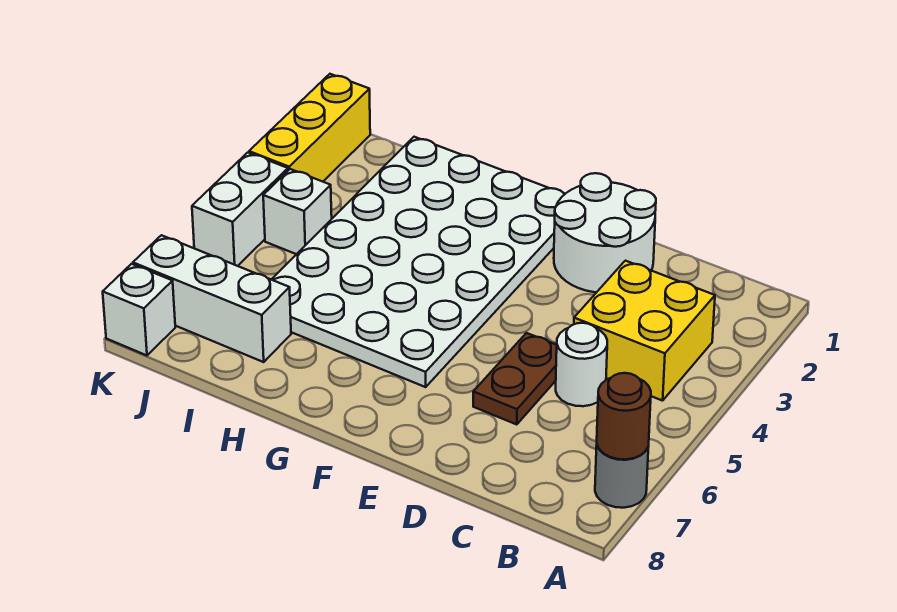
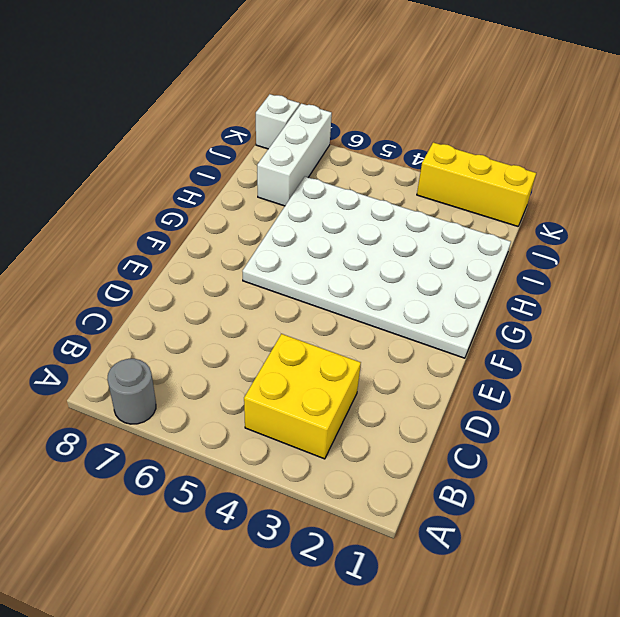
none -> white round brick C5 level 1
none -> white round brick D1:E2 level 1
none -> brown plate D5:D6 level 1

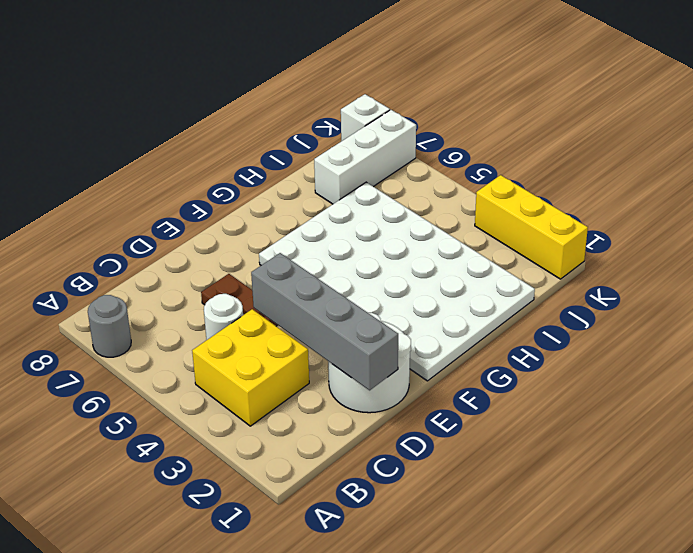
grey brick D1:D4 level 2 -> none
none -> white brick J4 level 1
none -> white brick K4:K5 level 1
none -> brown round brick A7 level 2

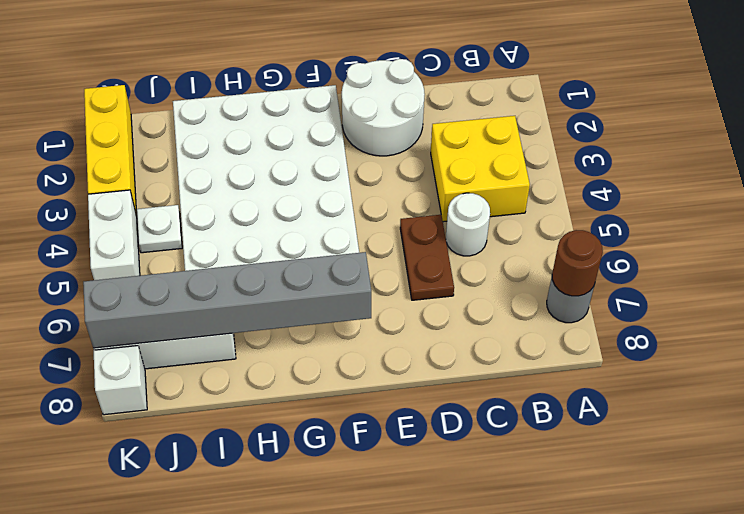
grey brick F7:K7 level 2 -> none
white plate J4 level 1 -> white brick J4 level 1

